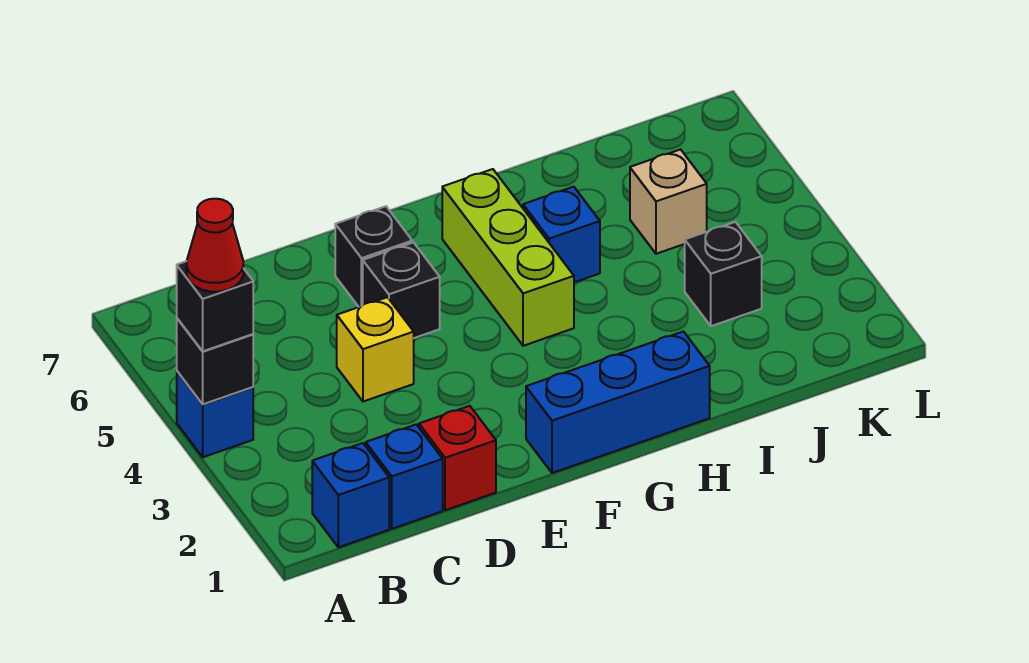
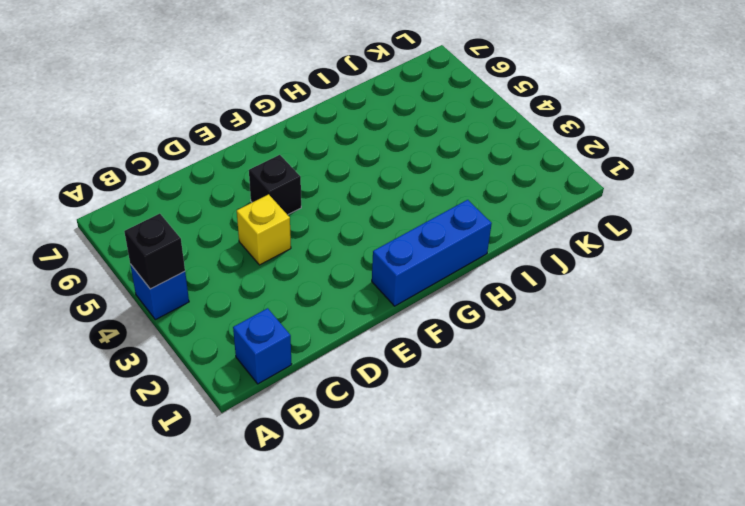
none -> blue brick C1 level 1
none -> red brick D1 level 1
none -> black brick E6 level 1

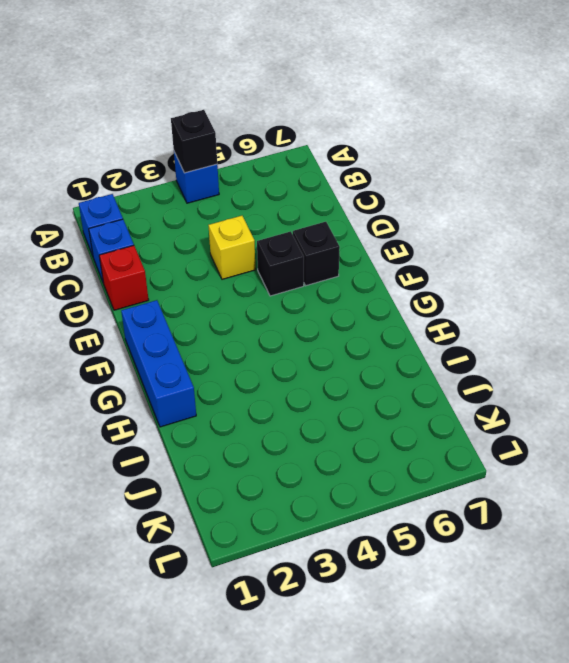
none -> lime brick G4:G6 level 1
none -> blue brick H5 level 1
none -> black brick J3 level 1

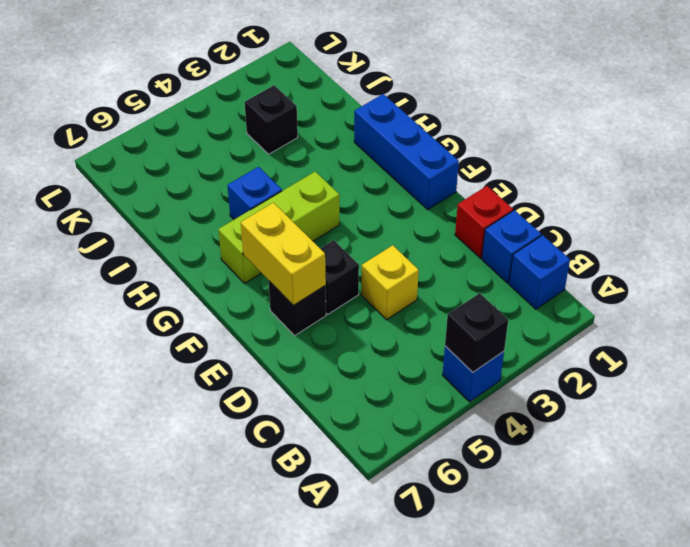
yellow brick E6:F6 level 2 -> none
none -> tan brick J5 level 1
none -> black brick A4 level 3
none -> red cone A4 level 4

